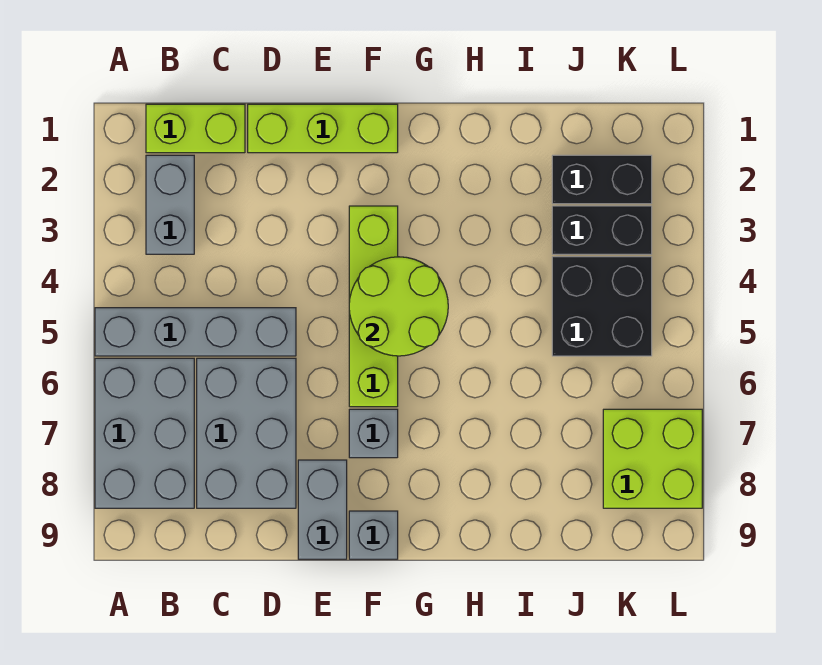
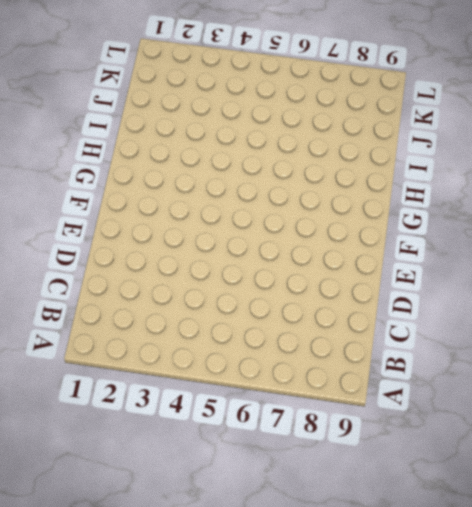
none -> grey brick A5:D5 level 1
none -> grey brick A6:B8 level 1
none -> lime brick B1:C1 level 1

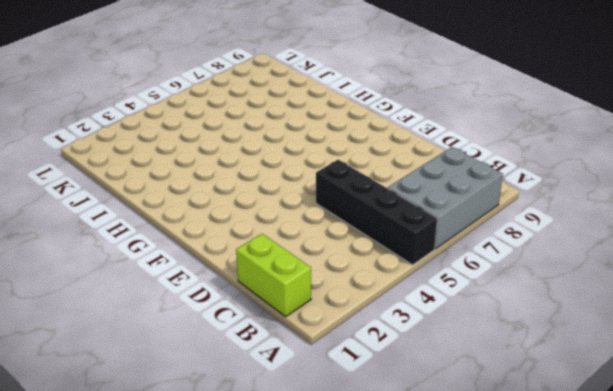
black brick A5:D5 level 1 -> grey brick A5:D5 level 1
none -> grey brick B2:B3 level 1
none -> grey brick C6:D8 level 1
none -> lime brick D1:F1 level 1

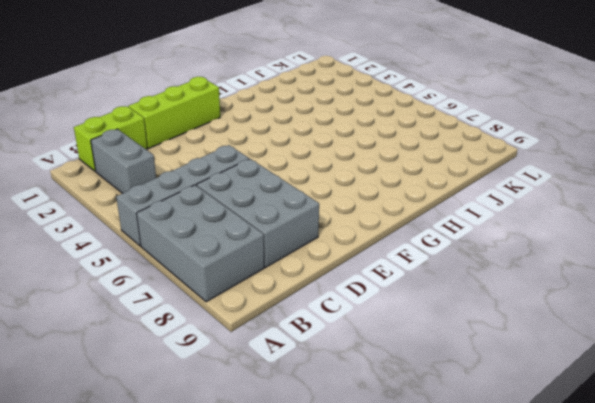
none -> grey brick E8:E9 level 1
none -> lime brick F3:F6 level 1
none -> grey brick F7 level 1

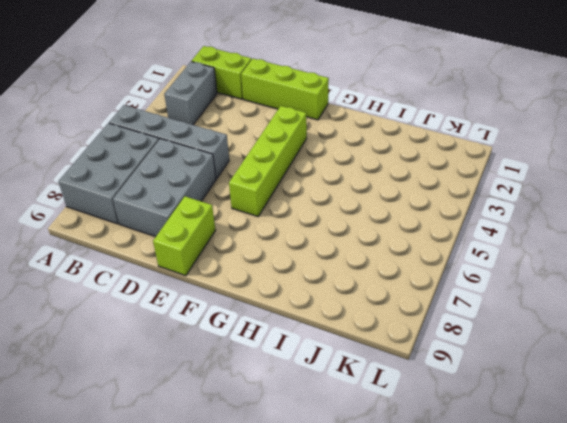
lime brick E8:E9 level 1 -> grey brick E8:E9 level 1
none -> grey brick F7 level 1
none -> grey brick F9 level 1
none -> black brick J2:K2 level 1

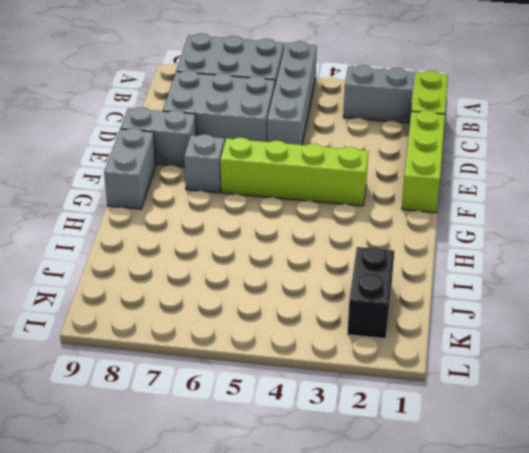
grey brick F9:G9 level 1 -> grey brick F9 level 1
none -> black brick J3:K3 level 1
none -> black brick J4:K5 level 1
none -> lime brick K7:L8 level 1

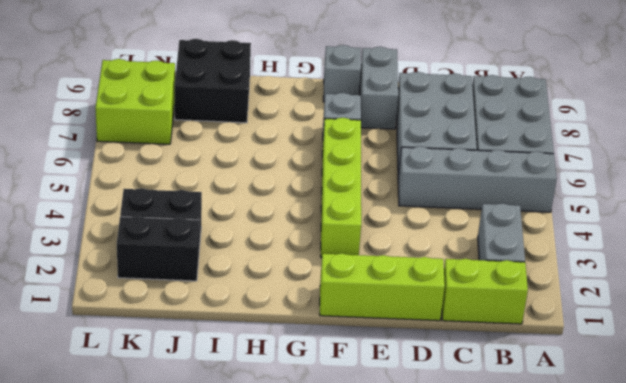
black brick I8:J9 level 1 -> black brick J4:K5 level 1
none -> lime round brick F4:G5 level 2

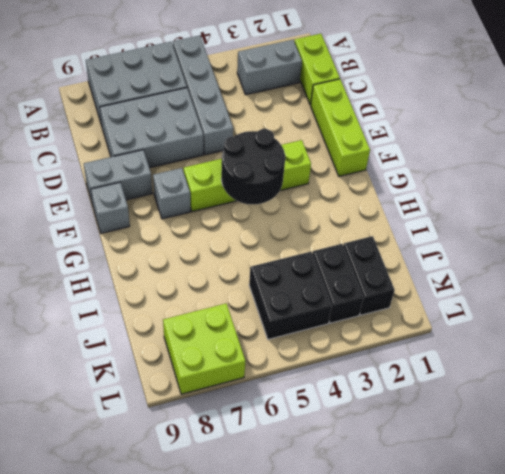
black round brick F4:G5 level 2 -> lime round brick F4:G5 level 2

